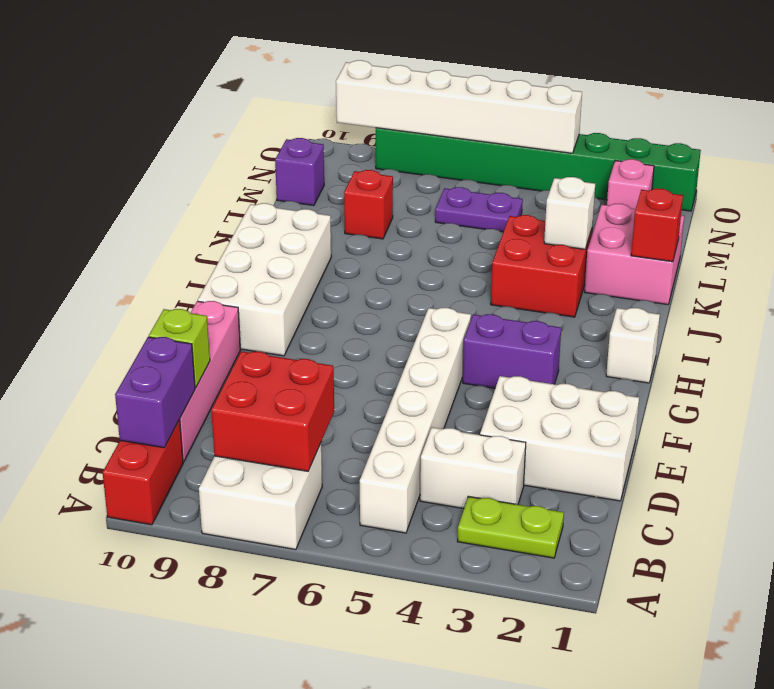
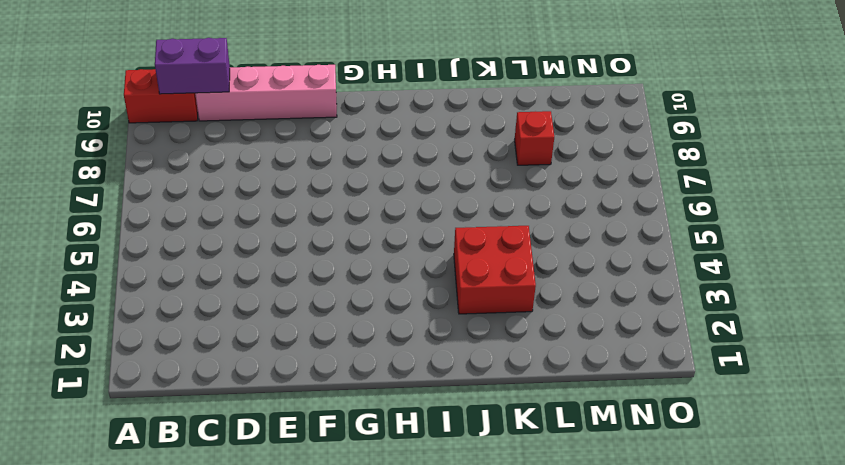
none -> white brick A7:B8 level 1
none -> lime plate B2:B3 level 1
none -> white brick B5:G5 level 1

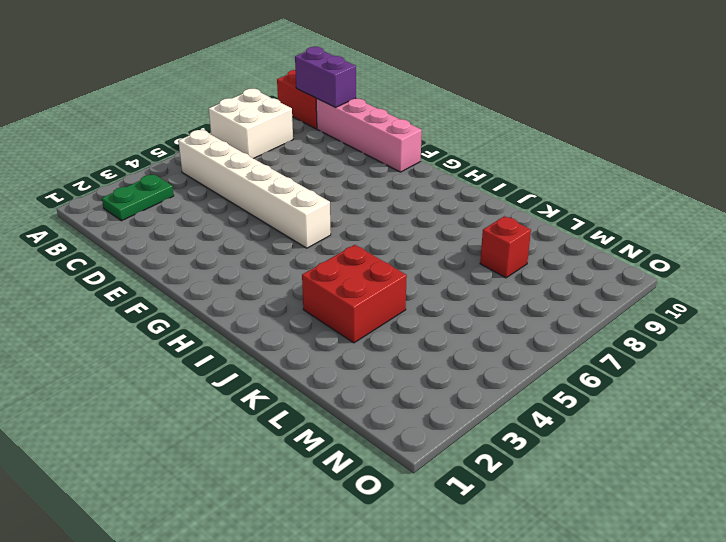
green plate B2:B3 level 1 -> lime plate B2:B3 level 1
none -> white brick C3:C4 level 1
none -> white brick D1:E3 level 1
none -> purple brick G3:G4 level 1

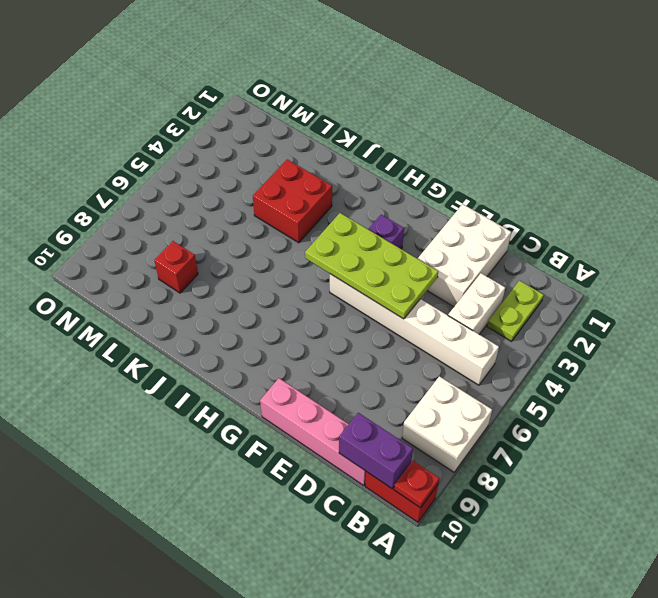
red plate A10 level 2 -> none
lime plate E4:H5 level 2 -> none
none -> white brick G9:J10 level 1
none -> white brick H1 level 1
none -> pink brick K1:L2 level 1

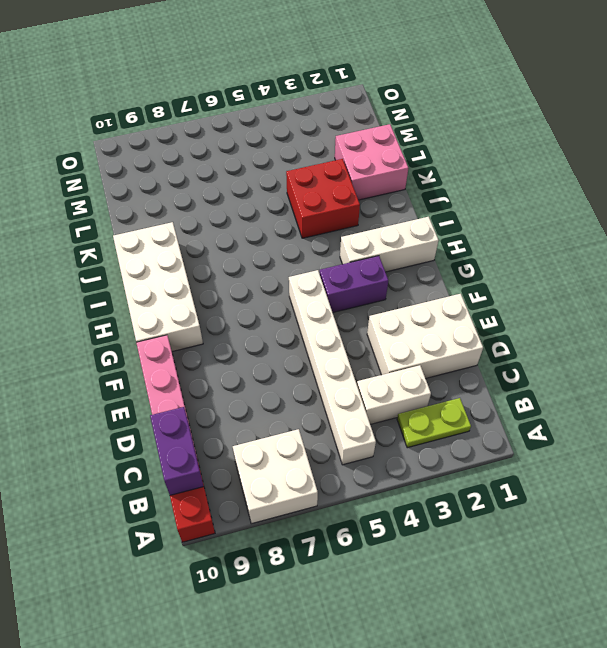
white brick H1:H3 level 1 -> white brick H1 level 1
none -> red brick L8 level 1
none -> purple plate M5:M6 level 1
none -> purple brick M10 level 1

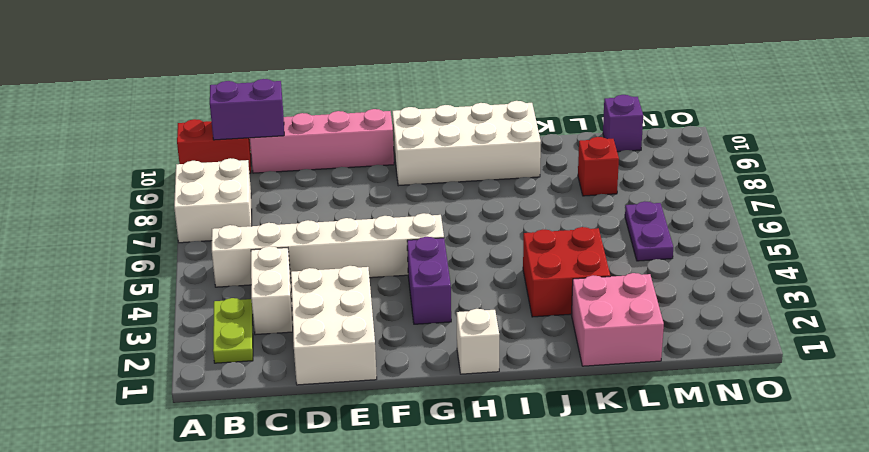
none -> pink brick N2 level 1
none -> green brick O1:O8 level 1
none -> red brick B7:C8 level 2

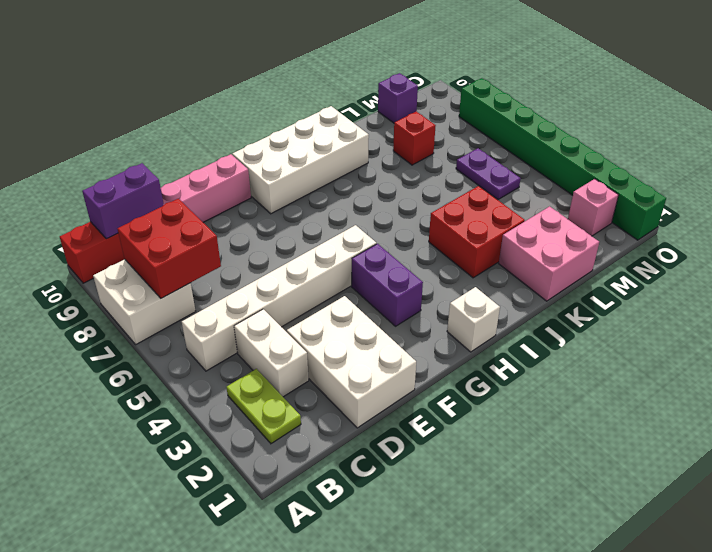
none -> lime brick D10 level 2
none -> red brick K1 level 2
none -> white brick K3 level 2

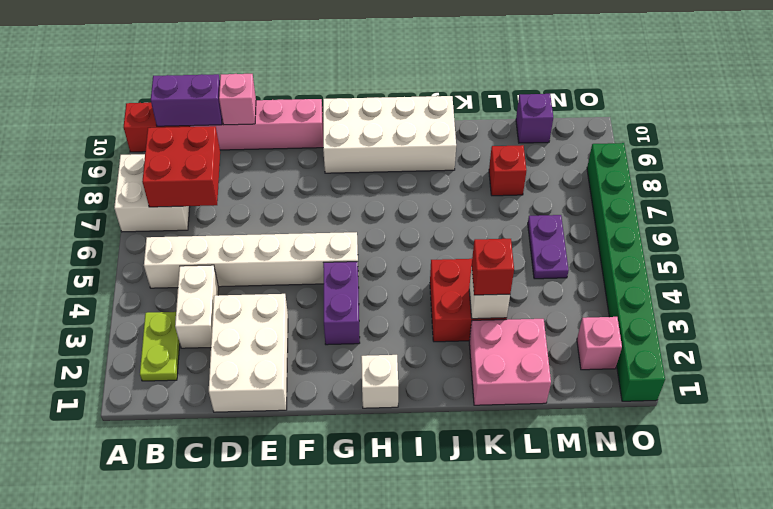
pink brick D10 level 2 -> lime brick D10 level 2
red brick K3 level 3 -> red brick K1 level 2
none -> white brick O4:O9 level 2

